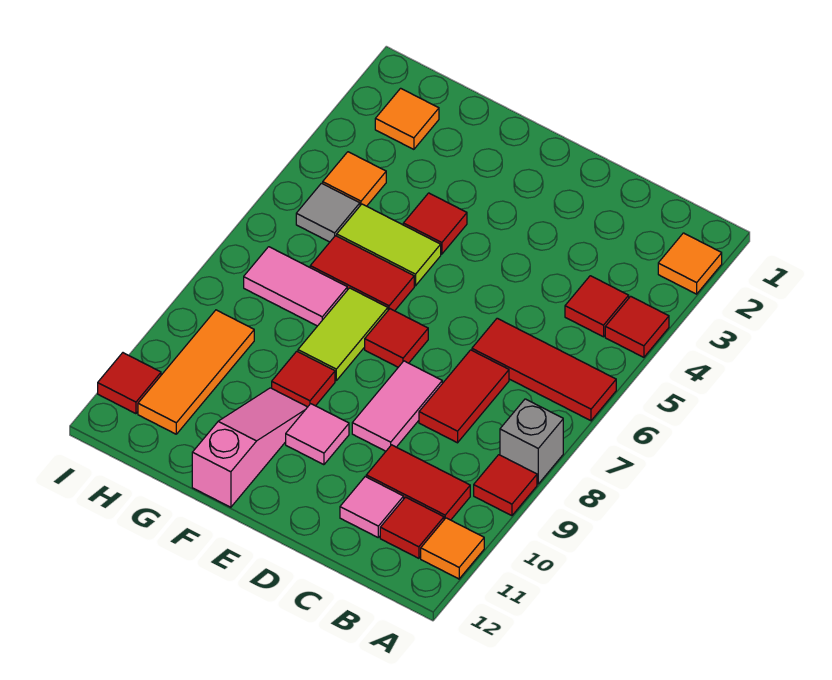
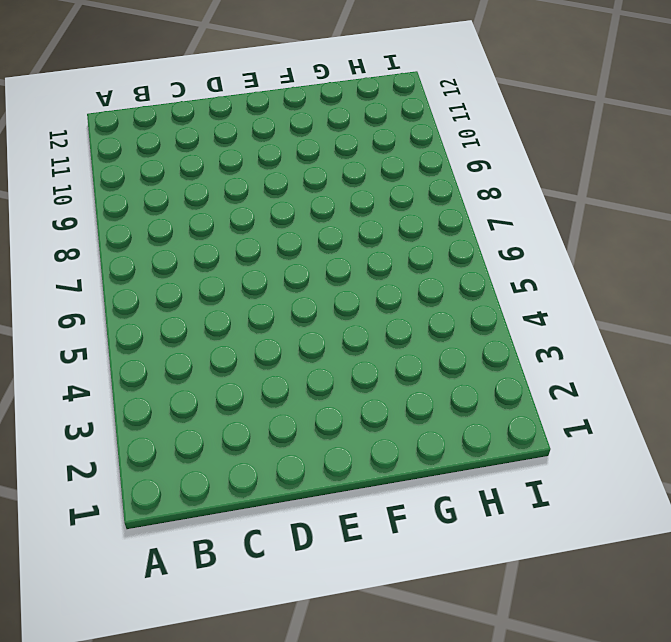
none -> orange tile A2 level 1
none -> red tile A4 level 1
none -> red tile A6:C6 level 1

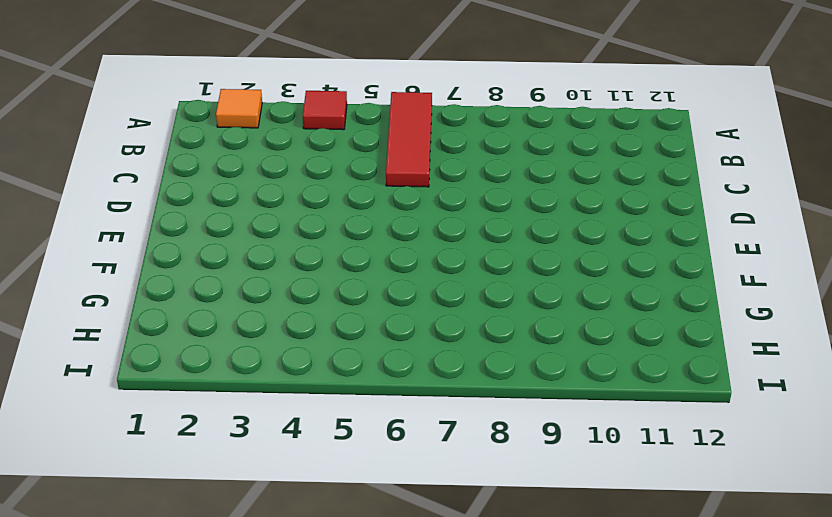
none -> grey brick A8 level 1
none -> red tile A9 level 1
none -> orange tile A11 level 1

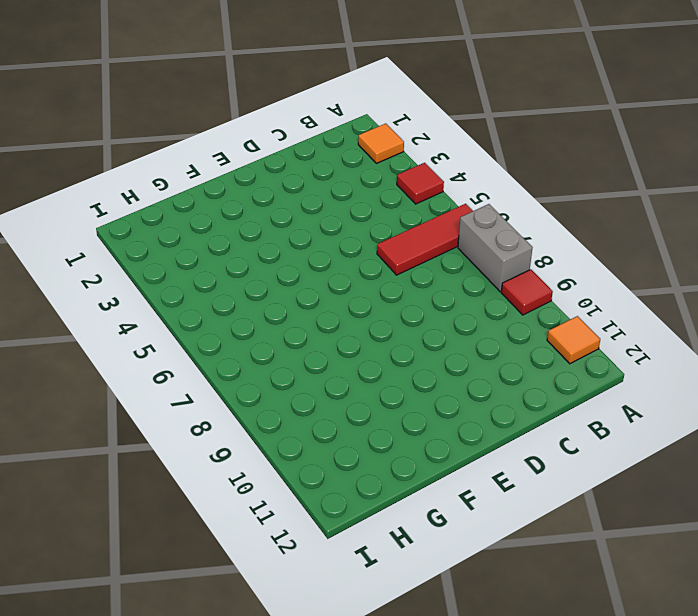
grey brick A7:A8 level 1 -> grey brick A8 level 1
none -> red tile B4 level 1
none -> red tile B10:C10 level 1
none -> red tile B11 level 1

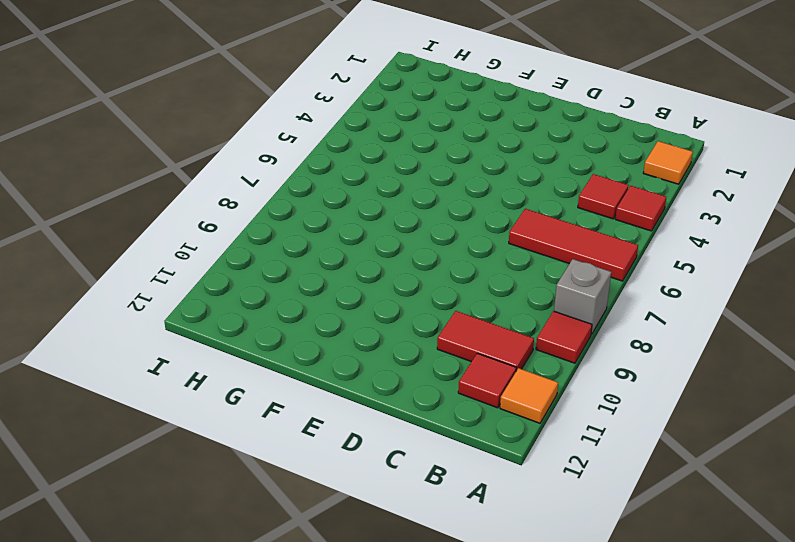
none -> red tile C7:C8 level 1
none -> pink tile C11 level 1
none -> pink tile D8:D9 level 1

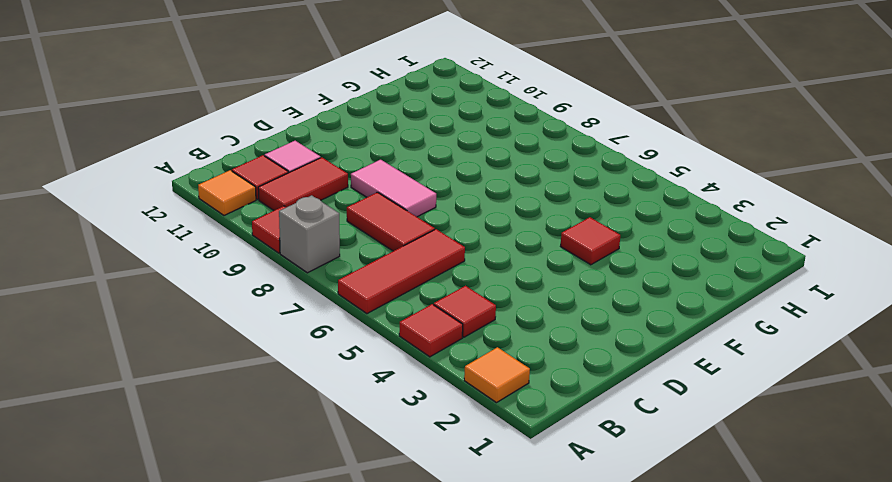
none -> red tile E7 level 1
none -> pink tile E10 level 1
none -> lime tile F5:G5 level 1

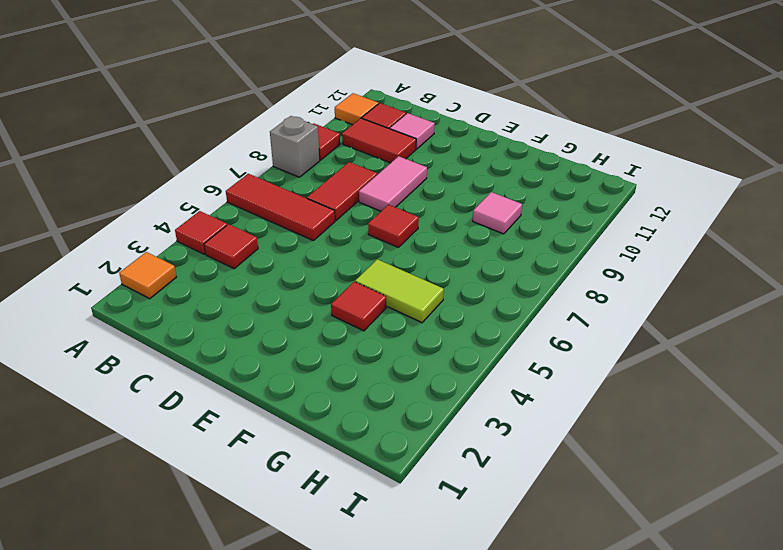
pink tile G9 level 1 -> pink tile E10 level 1
none -> red tile F6:G6 level 1
none -> lime tile F7:F8 level 1
none -> red tile F9 level 1

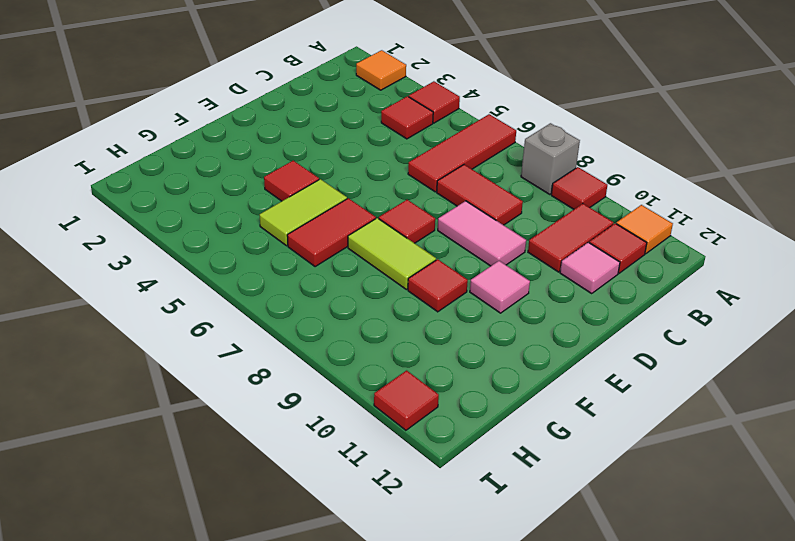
none -> pink slope F10:F12 level 1 top 12
none -> pink tile G7:H7 level 1
none -> orange tile H2 level 1

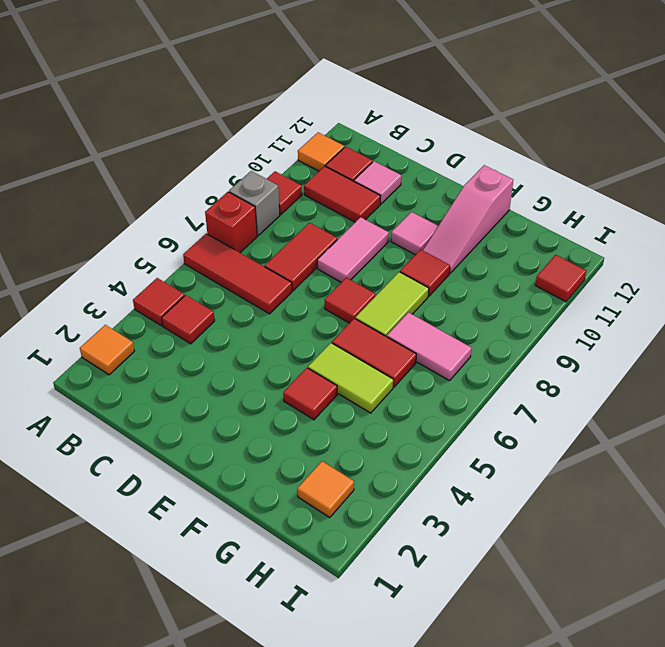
red brick A7 level 1 -> none
none -> orange tile H4 level 1
none -> grey tile H5 level 1
none -> orange tile H9:H11 level 1

